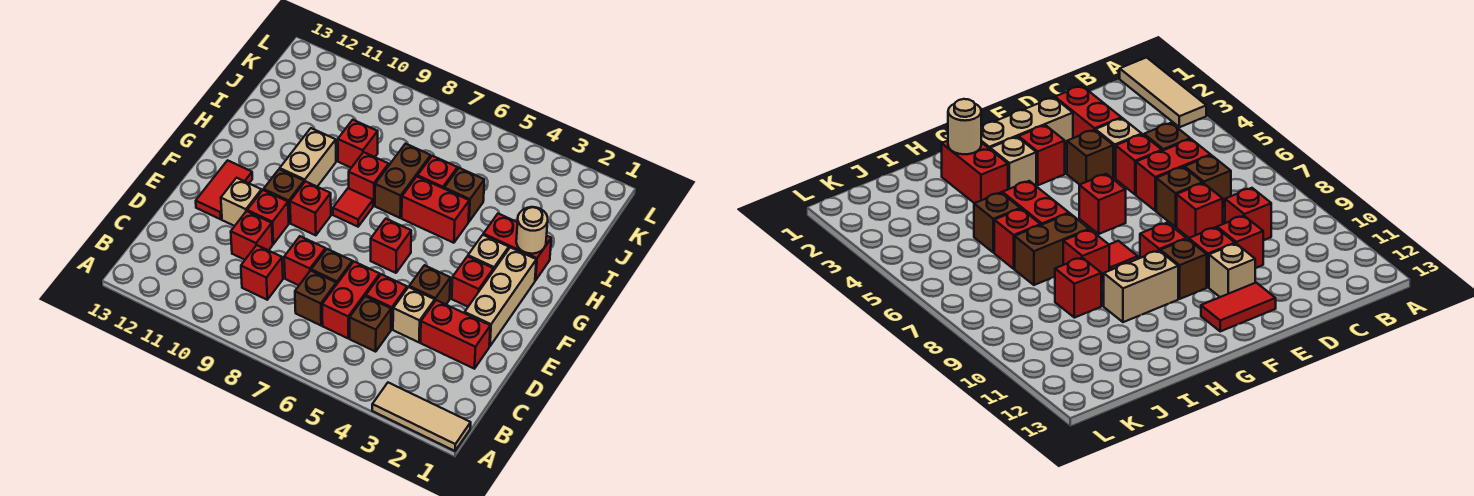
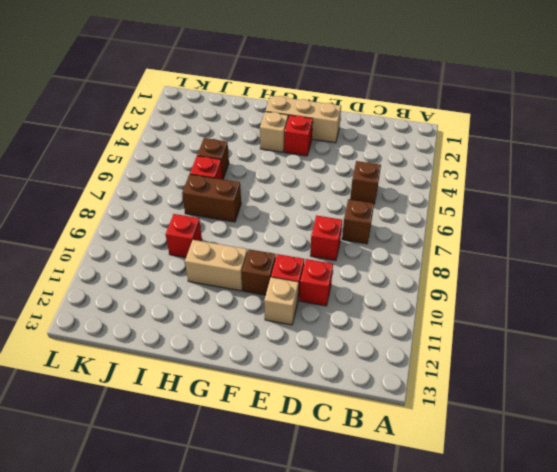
none -> tan tile A1:A3 level 1
none -> red brick C6:D6 level 1
none -> red brick C9 level 1
none -> red brick D2:D3 level 1

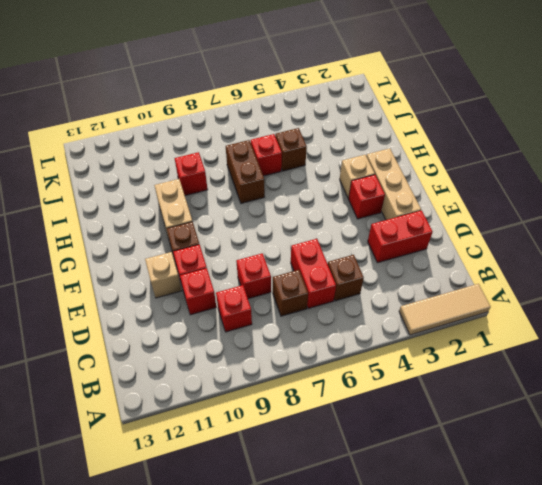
none -> tan brick D4 level 1
none -> red brick D5 level 1
none -> brown brick D7 level 1
none -> brown brick E4 level 1

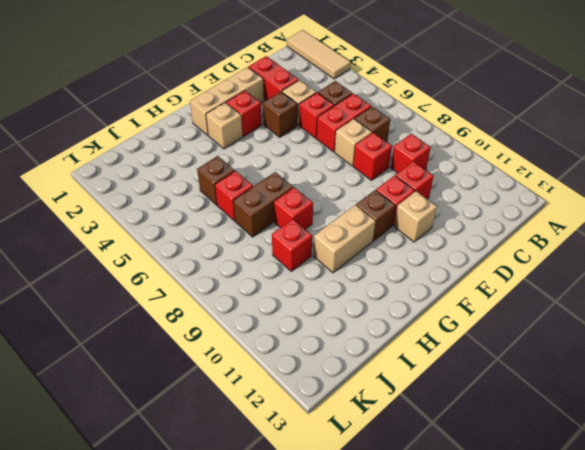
tan brick D7 level 1 -> brown brick D7 level 1
none -> red tile E12:F12 level 1
none -> red brick F6 level 1
none -> red brick F9 level 1
none -> red tile G8 level 1

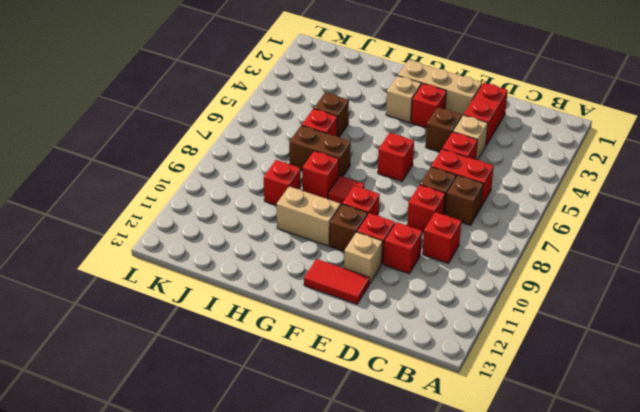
none -> tan tile A1:A3 level 1
none -> brown brick C5 level 1
none -> red brick H2:H3 level 1
none -> red brick H5:H6 level 1

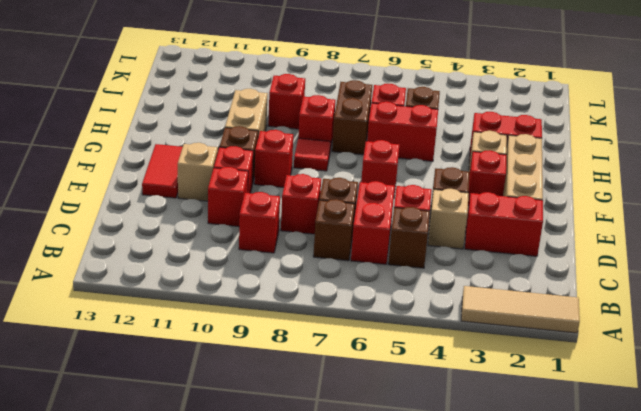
none -> tan round brick H2 level 2

